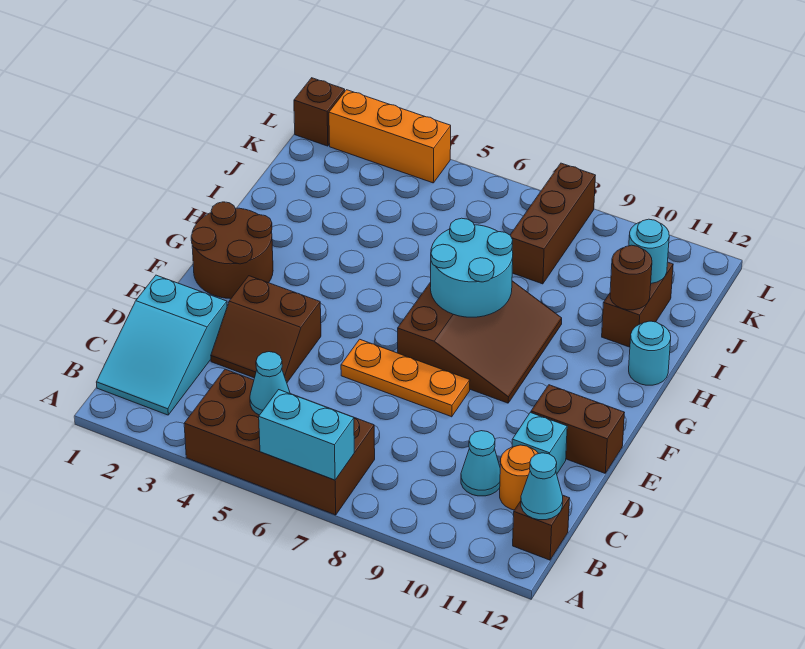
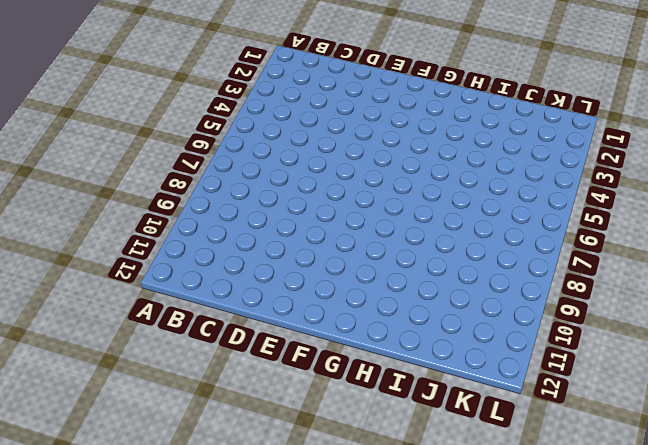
none -> brown brick A4:B7 level 1
none -> cyan slope B1:D2 level 1 top D
none -> brown brick B12 level 1

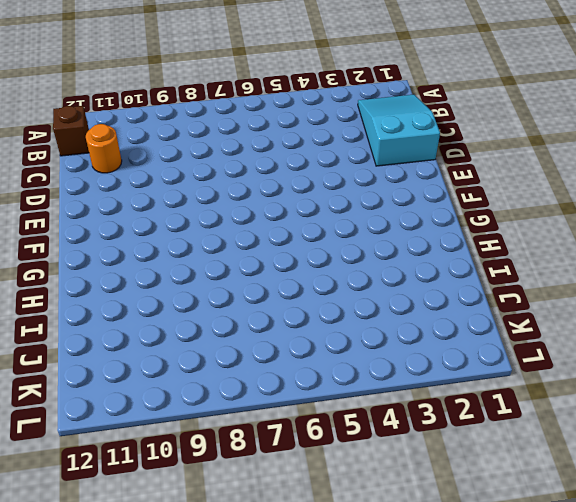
none -> brown brick A4:B7 level 1
none -> cyan cone C10 level 1
none -> brown slope D3:E4 level 1 top E

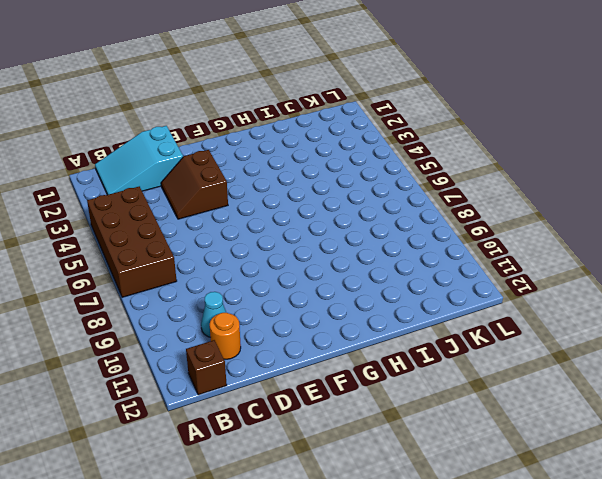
none -> cyan brick D11 level 1
none -> orange plate E6:E8 level 1
none -> brown brick E11:E12 level 1

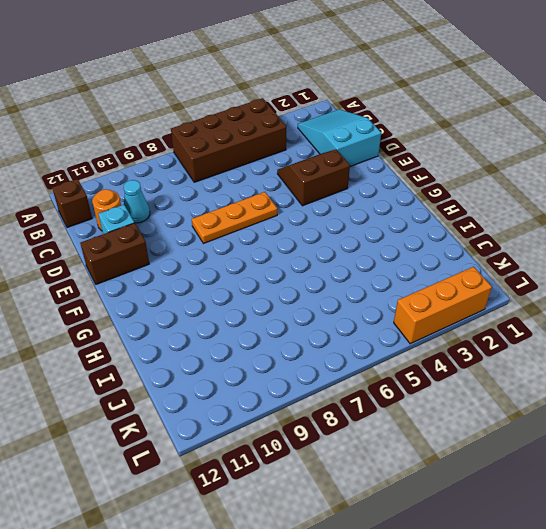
none -> brown round brick F1:G2 level 1
none -> brown slope F7:H9 level 1 top 7
none -> cyan round brick H12 level 1

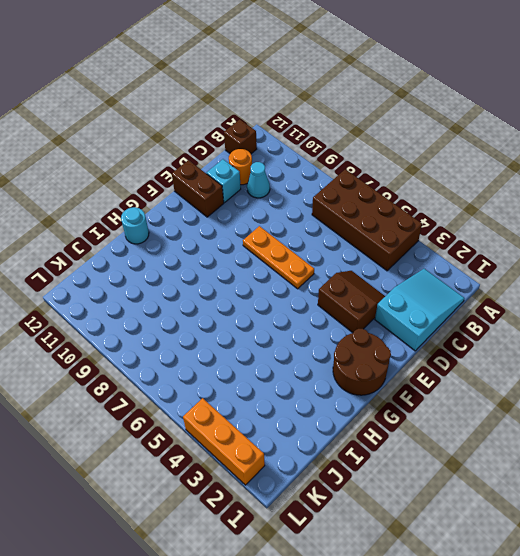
none -> brown slope F7:H9 level 1 top 7
none -> brown brick I11:J11 level 1
none -> brown brick J8:L8 level 1

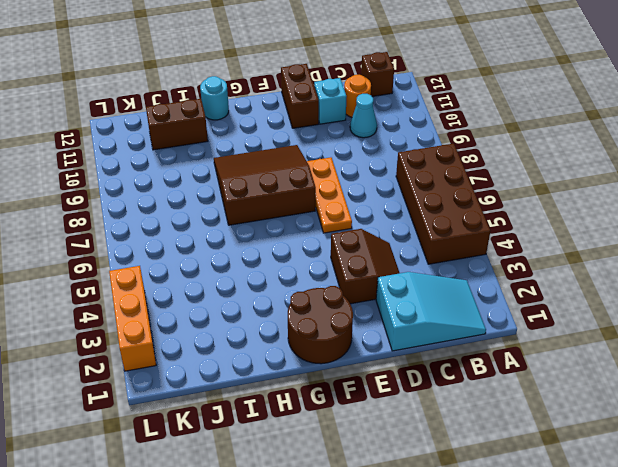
none -> brown brick J8:L8 level 1
none -> brown brick L1 level 1
none -> cyan brick A6:A7 level 2

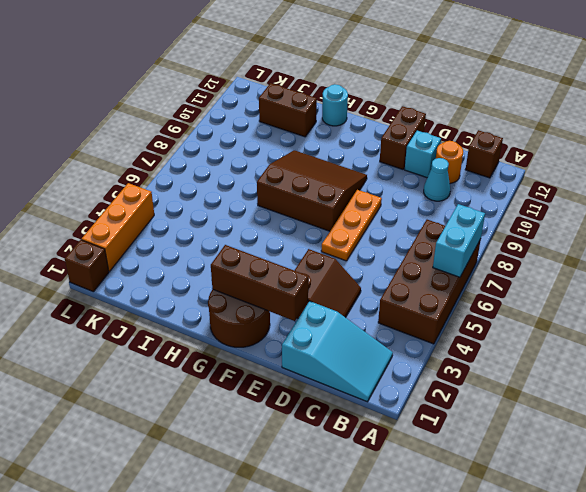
brown brick E2:G2 level 2 -> brown brick J8:L8 level 1
none -> cyan cone B5 level 2
none -> cyan cone B12 level 2
none -> cyan round brick G7:H8 level 2

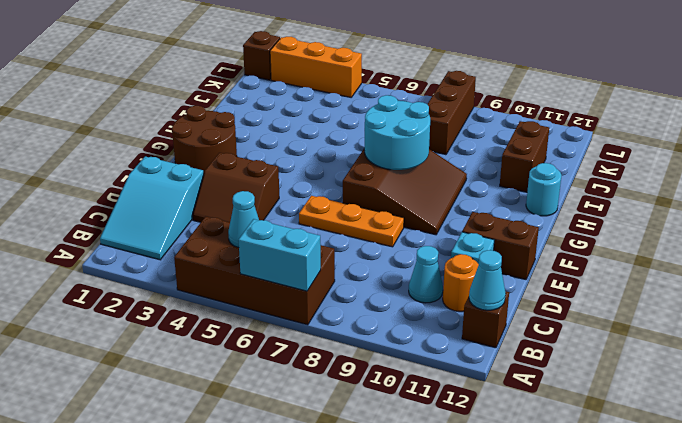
none -> brown round brick I11 level 2
none -> cyan round brick J11 level 2

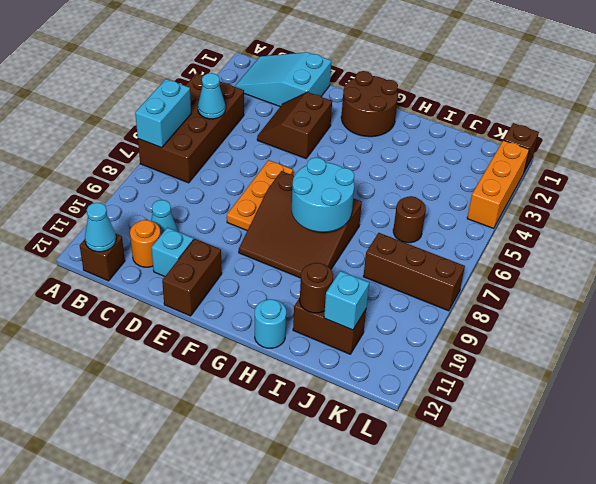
brown round brick J6 level 1 -> none
cyan brick J11 level 2 -> cyan round brick J11 level 2

